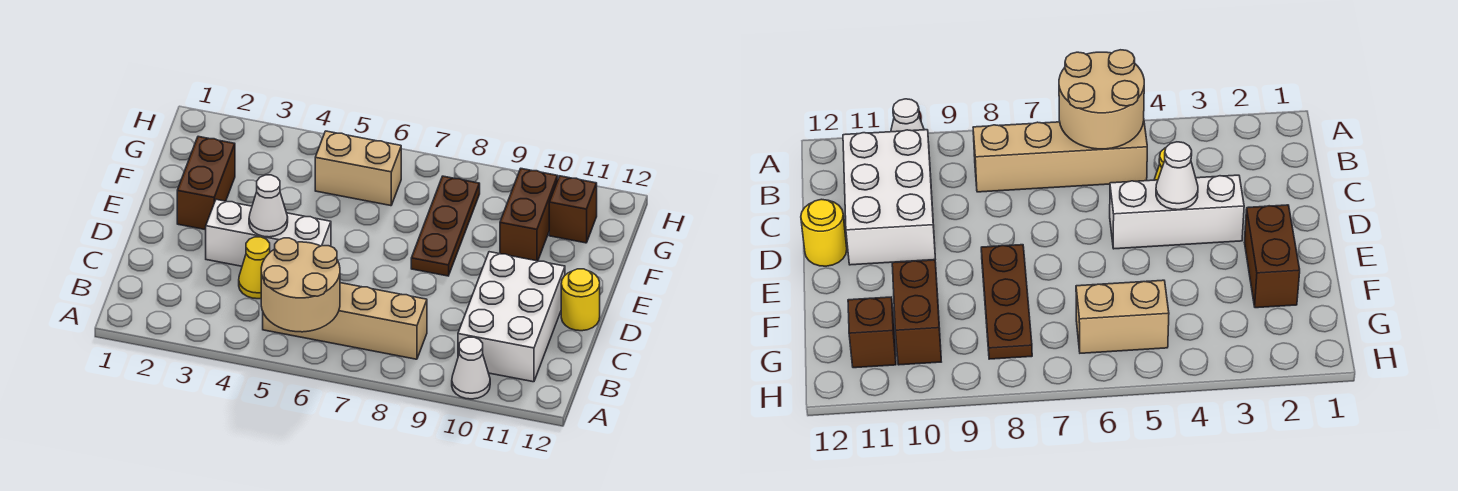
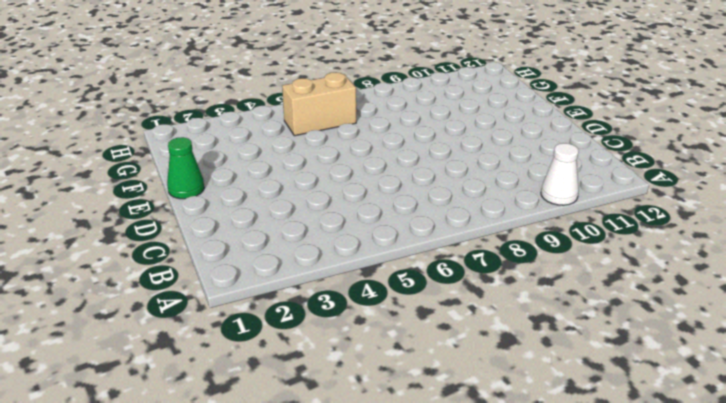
green cone E1 level 1 -> none
none -> tan brick B5:B8 level 1
none -> white brick B10:D11 level 1
none -> yellow cone C4 level 1

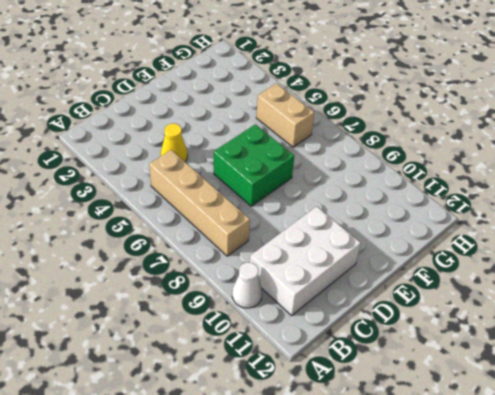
green brick D6:E7 level 1 -> none
none -> white brick D3:D5 level 1
none -> yellow round brick D12 level 1
none -> brown brick E2:F2 level 1

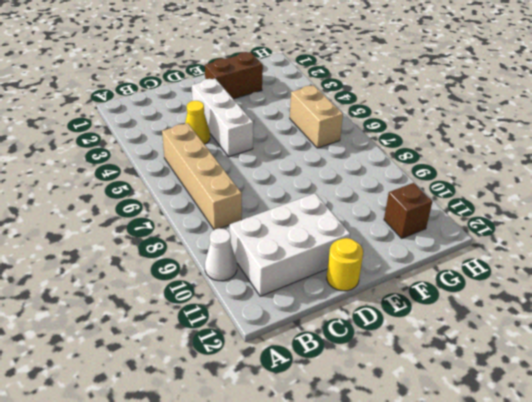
none -> brown plate E8:G8 level 1
none -> brown brick F10:G10 level 1
none -> tan round brick A5:B6 level 2

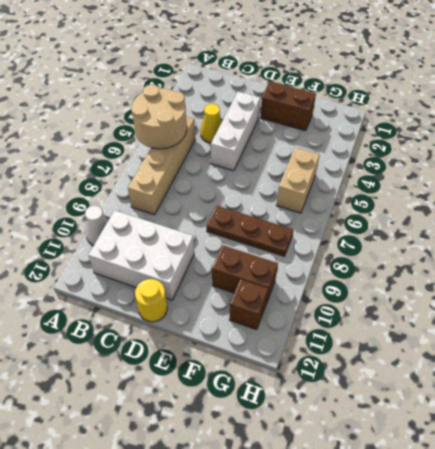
none -> white cone D4 level 2

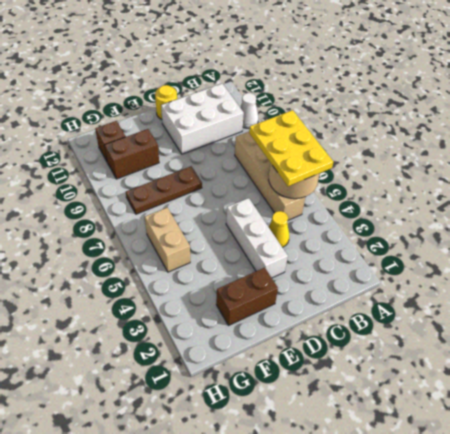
yellow plate A5:B7 level 3 -> none
none -> white cone D4 level 2

